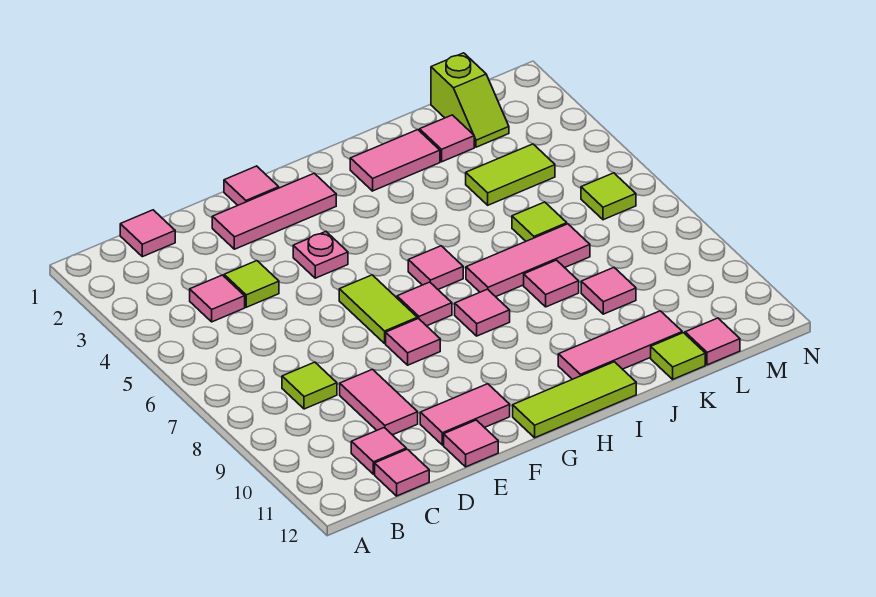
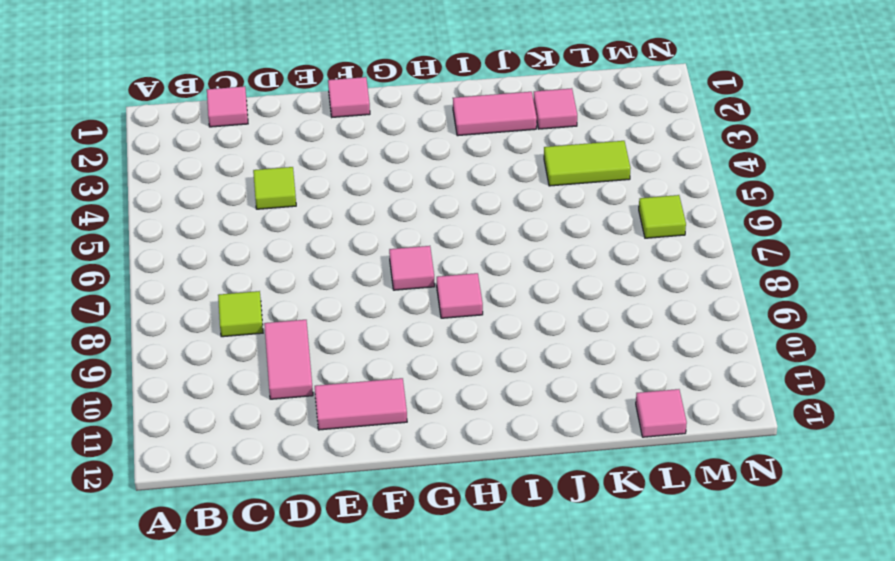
none -> pink tile C4 level 1
none -> pink tile C11 level 1
none -> pink tile C12 level 1
none -> pink tile E2:G2 level 1

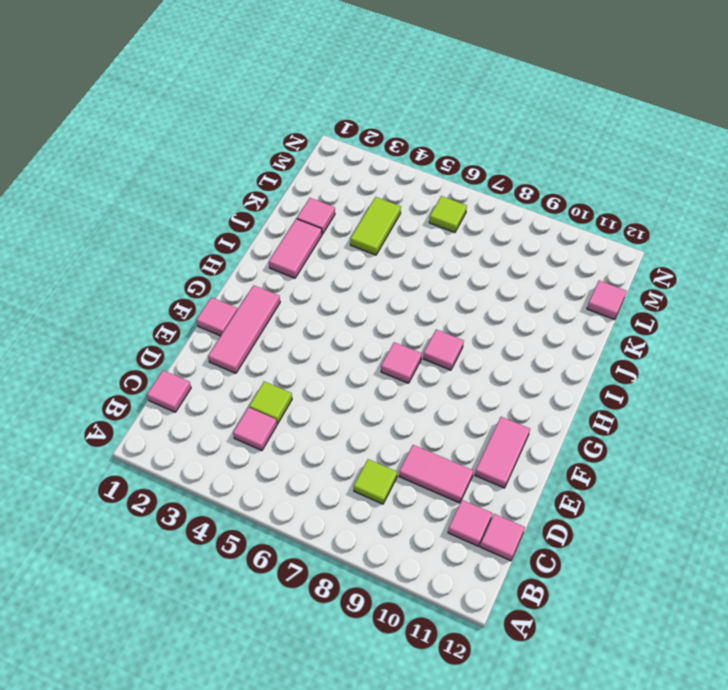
none -> pink tile E12 level 1
none -> pink plate F4 level 1
none -> lime tile F6:F7 level 1
none -> pink tile F8 level 1

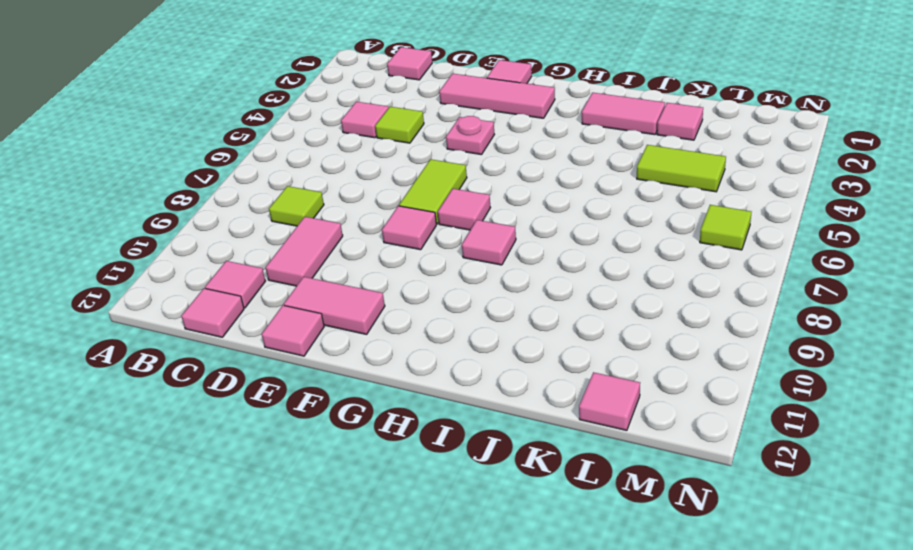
none -> lime tile G12:I12 level 1
none -> pink tile H6 level 1
none -> pink tile I7:K7 level 1
none -> pink tile I11:K11 level 1

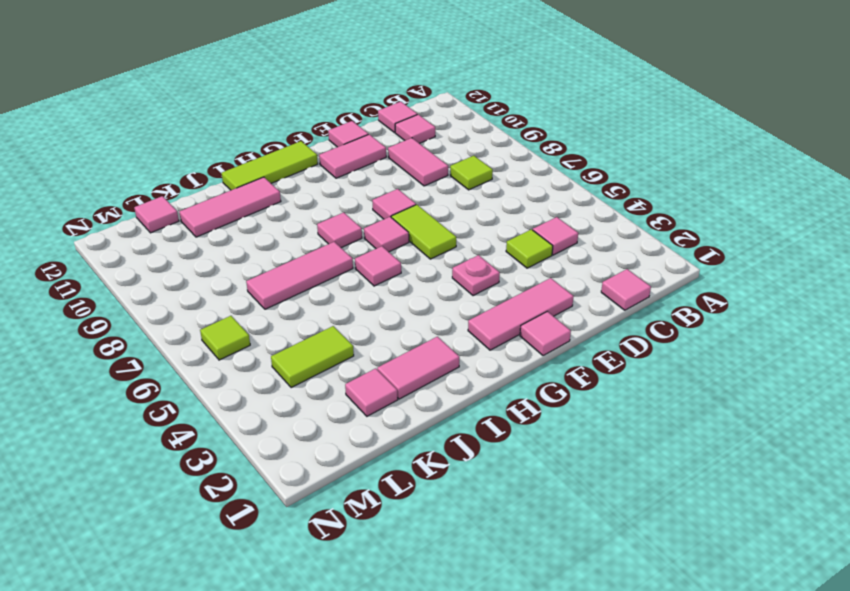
none -> pink tile J8 level 1
none -> lime tile K6 level 1
none -> pink tile K9 level 1
none -> lime tile K12 level 1

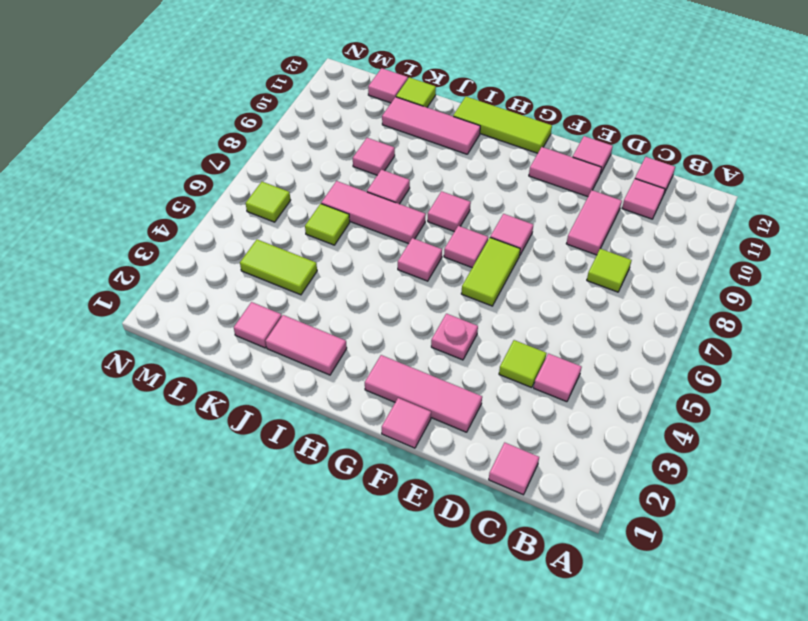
none -> lime slope L1:L2 level 1 top 1

